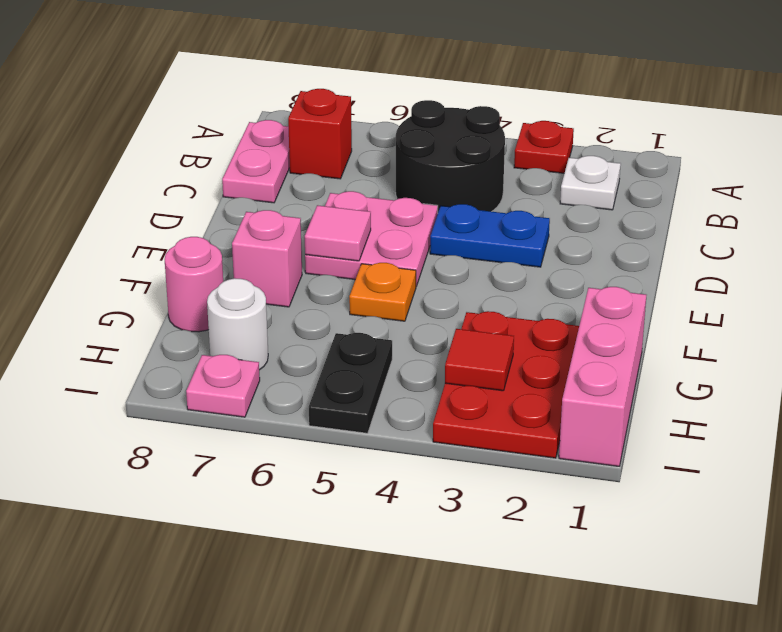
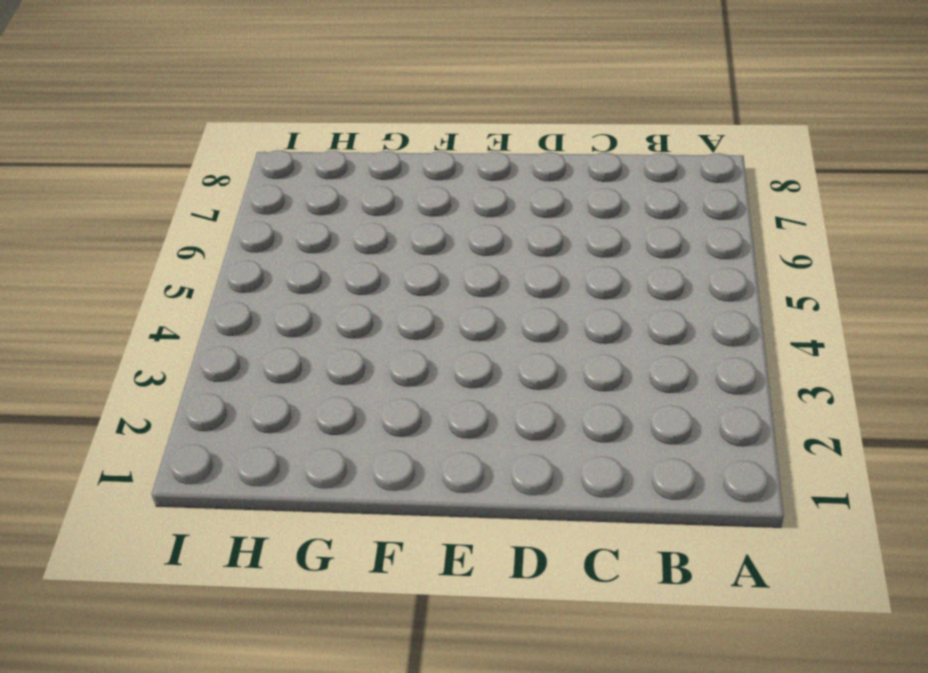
none -> red plate A3 level 1
none -> white plate B2 level 1
none -> black round brick B4:C5 level 1

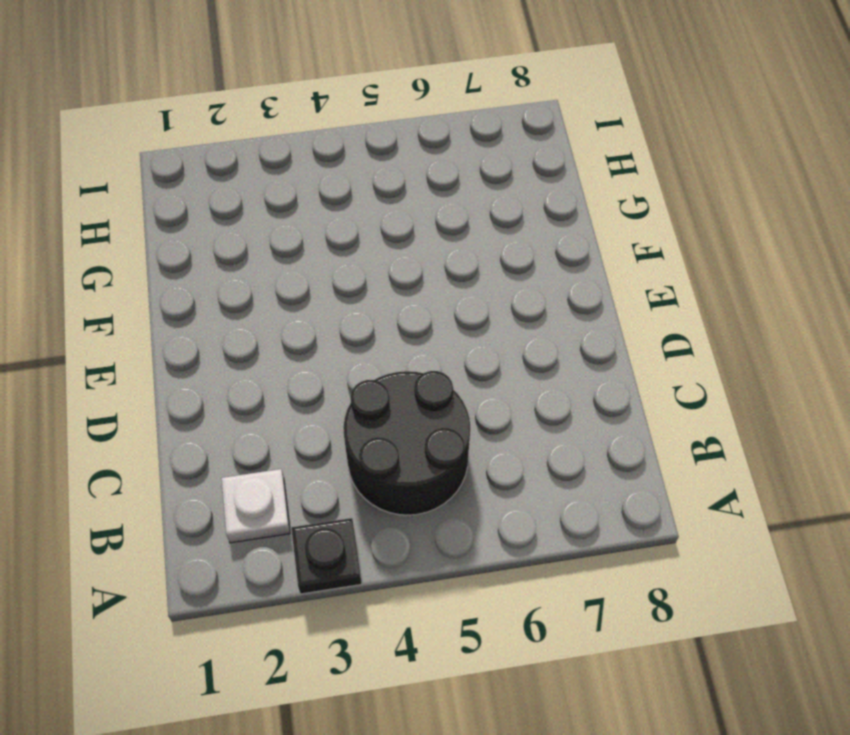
black plate A3 level 1 -> red plate A3 level 1
none -> red brick B7 level 1
none -> pink plate B8:C8 level 1
none -> blue plate D3:D4 level 1

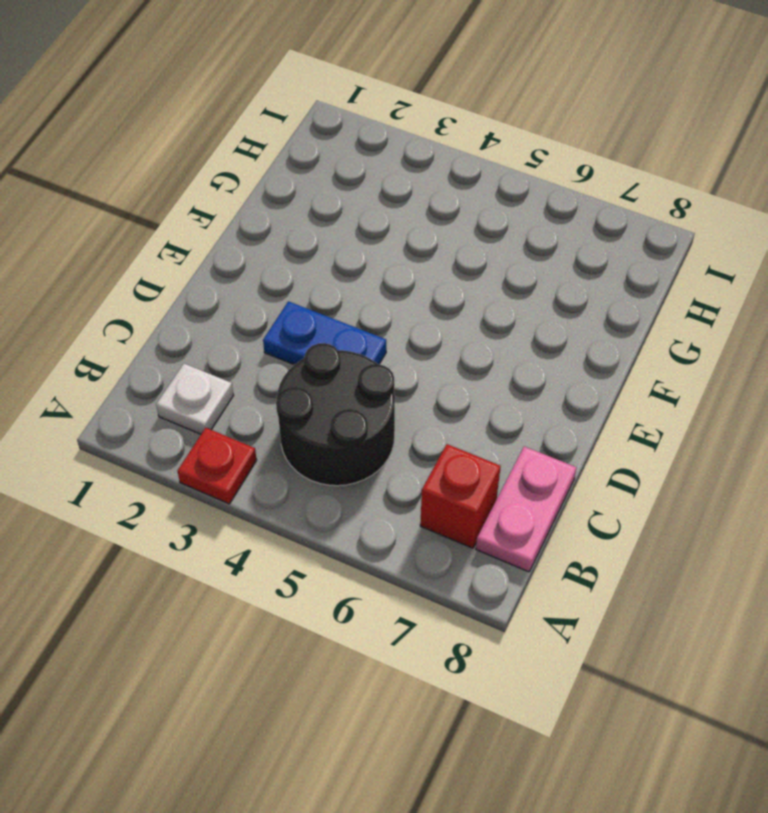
none -> pink plate D5:E6 level 1
none -> orange plate F5 level 1
none -> pink brick F7 level 1

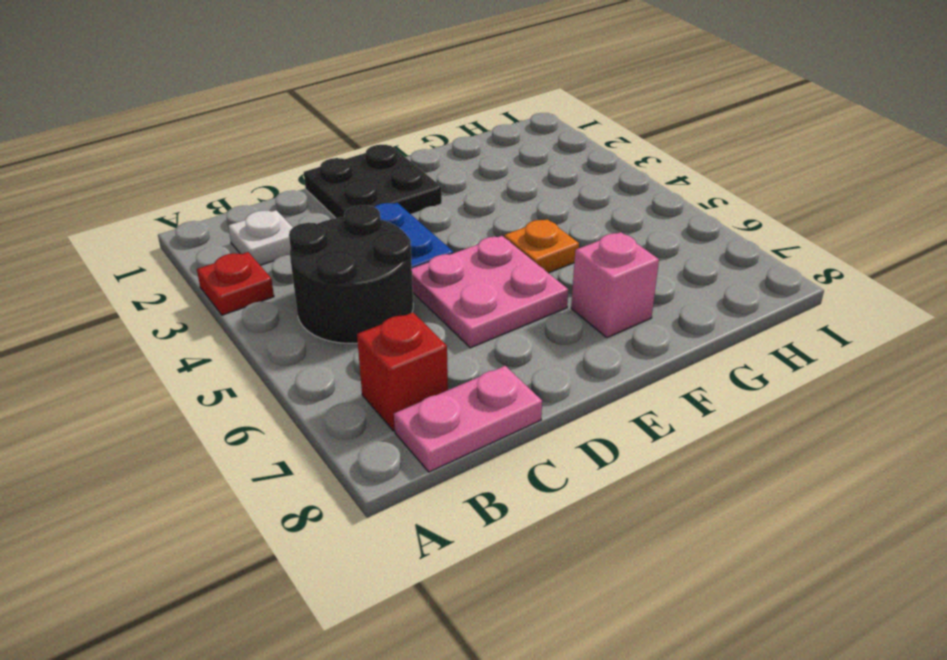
black plate D1:E2 level 1 -> none
none -> pink brick G1:I1 level 1
none -> red plate G2:I3 level 1
none -> pink round brick G8 level 1

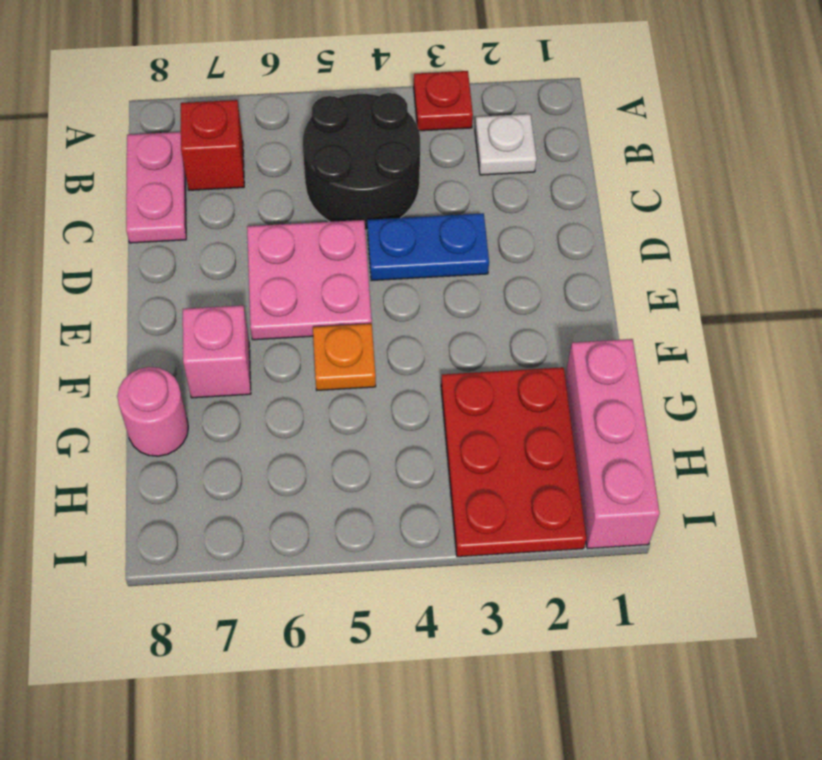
none -> black plate H5:I5 level 1
none -> white round brick H7 level 1
none -> pink plate I7 level 1

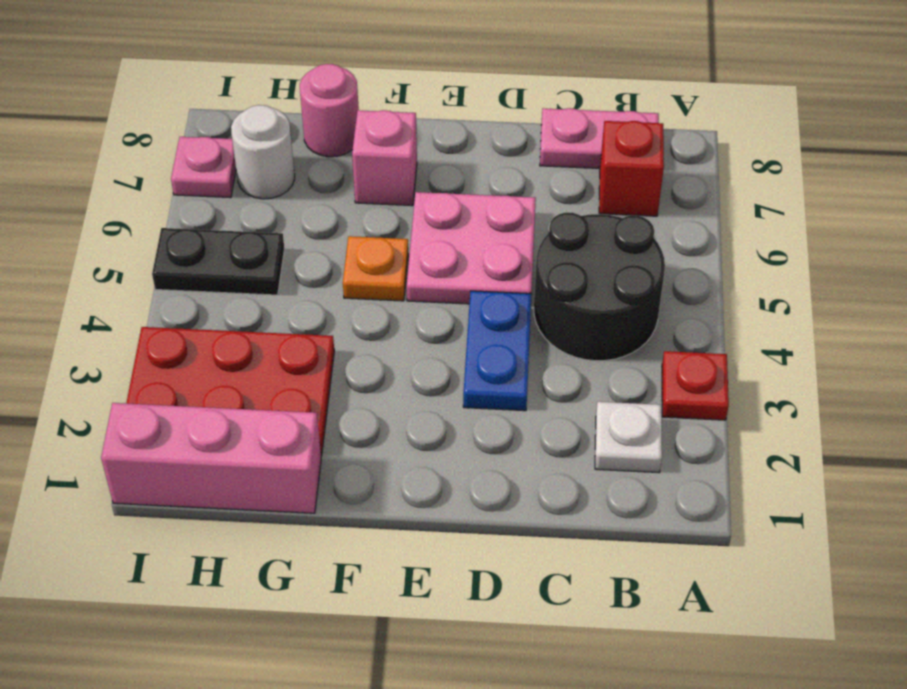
none -> pink tile E6 level 2
none -> red tile H3 level 2

